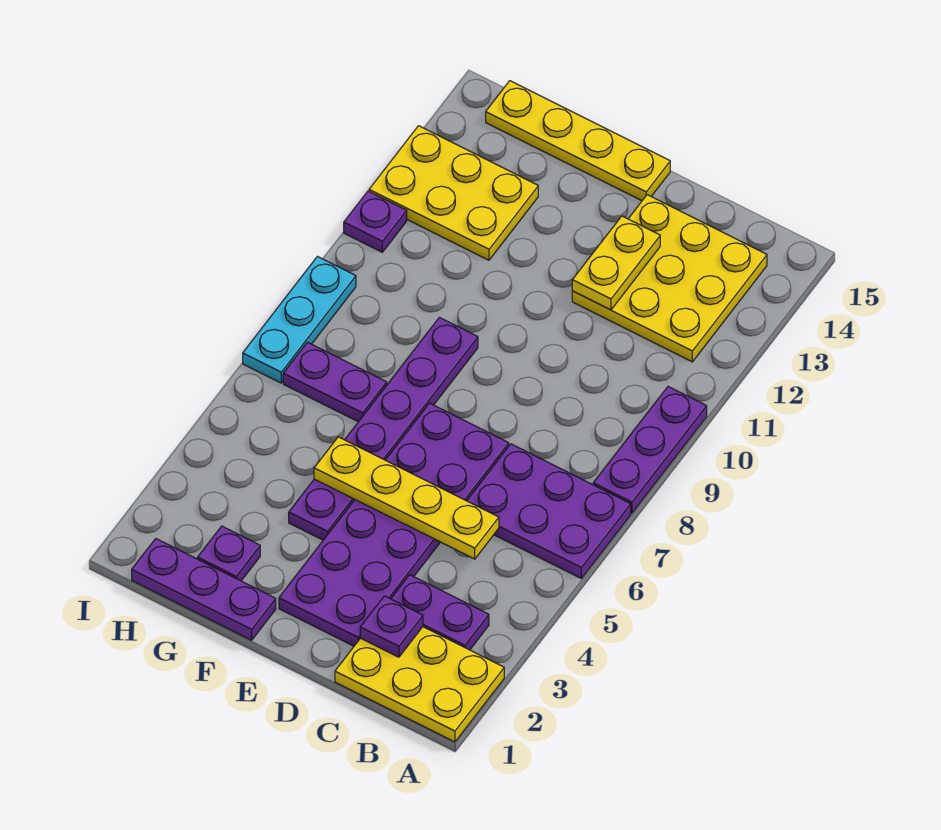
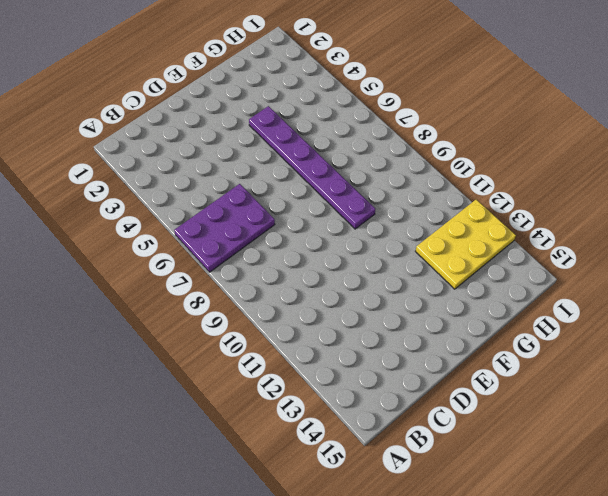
none -> yellow plate A1:C2 level 1
none -> purple plate A8:A10 level 1
none -> purple plate B3:C3 level 1

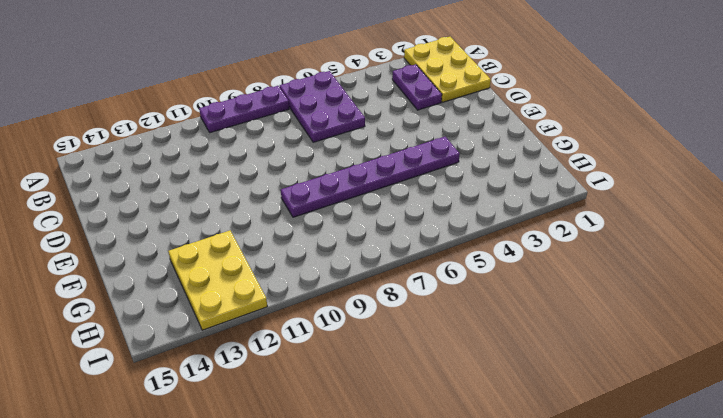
none -> yellow plate B12:D14 level 1
none -> purple plate D2:E7 level 1
none -> yellow plate E15:H15 level 1

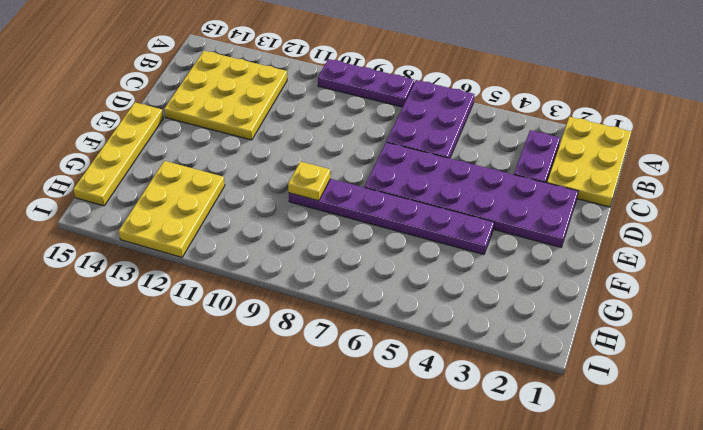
yellow plate F9 level 2 -> none
none -> purple plate F1:H1 level 1
none -> purple plate G2 level 1
none -> purple plate G7:H7 level 1

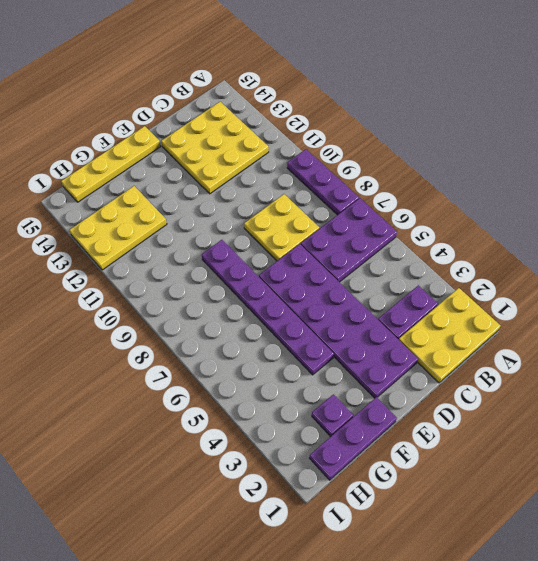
yellow plate C8:D9 level 1 -> none
none -> purple plate G7:H7 level 1
none -> cyan plate I7:I9 level 1
none -> purple plate I11 level 1

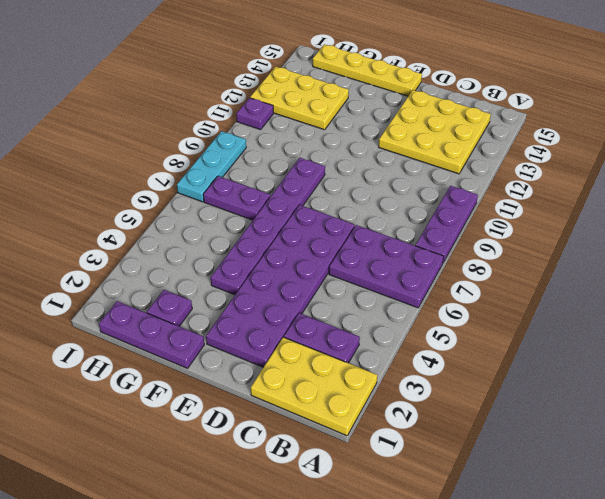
none -> purple plate C2 level 2
none -> yellow plate C5:F5 level 2
none -> yellow plate D12:D13 level 2

